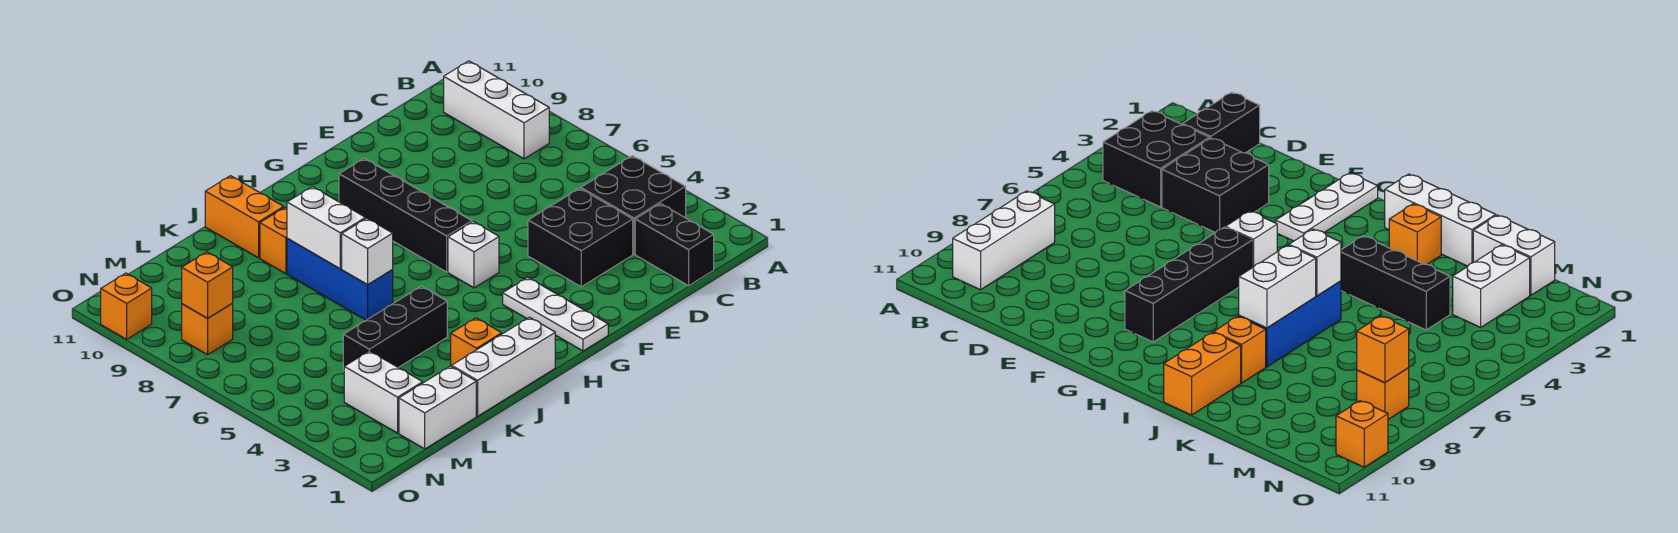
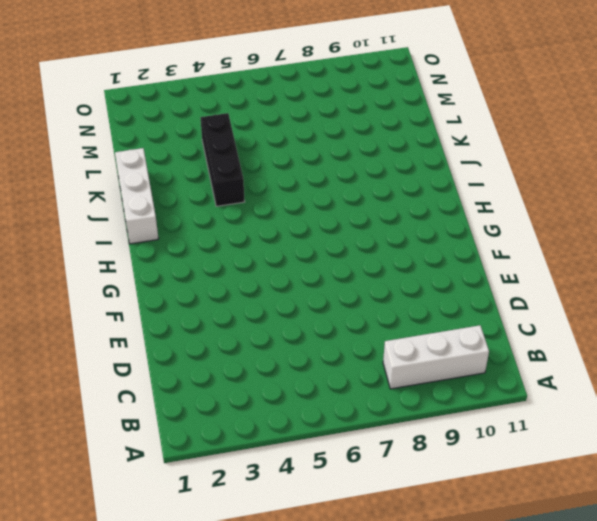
none -> black brick B3:C4 level 1
none -> black brick C1:C2 level 1
none -> black brick D3:E4 level 1

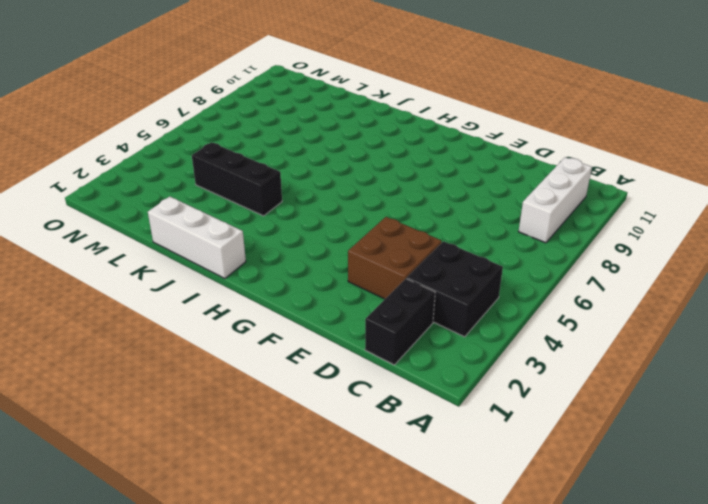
brown brick D3:E4 level 1 -> black brick D3:E4 level 1
none -> white plate G1:G3 level 1
none -> white brick G5 level 1
none -> black brick G6:G9 level 1

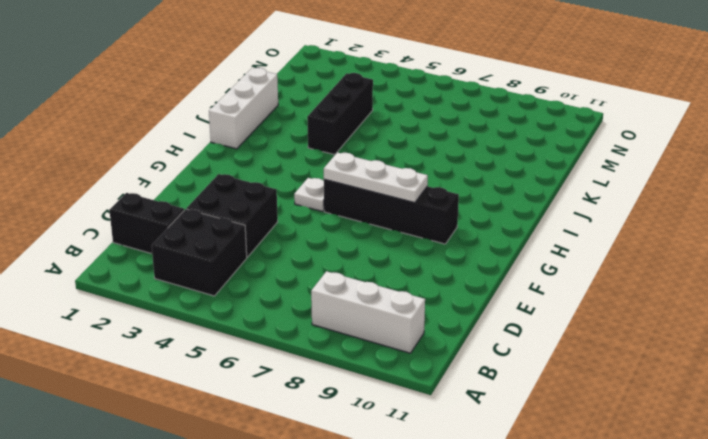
white plate G5 level 1 -> white brick G5 level 1
white plate G6:G8 level 2 -> white plate G1:G3 level 1
none -> orange brick J2 level 1
none -> blue brick J6:J8 level 1
none -> orange brick J9 level 1

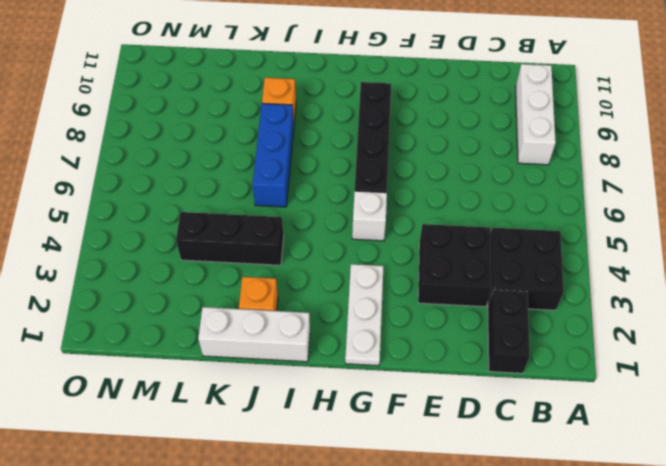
none -> orange brick J10:J11 level 1
none -> white brick L1:M1 level 1
none -> white brick M2:M3 level 1

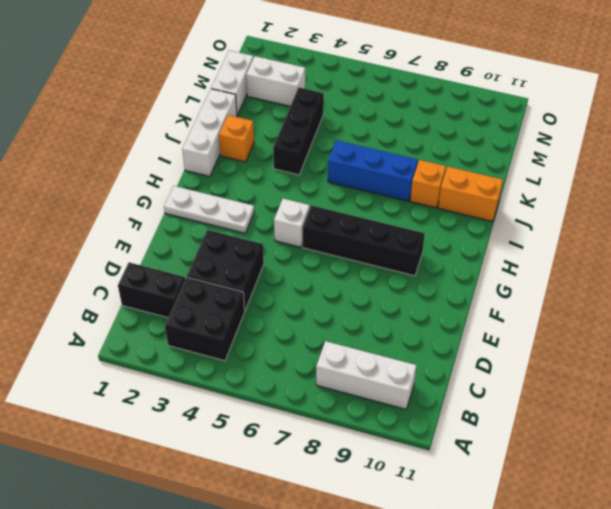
none -> orange brick N8 level 1
none -> orange brick O10 level 1
none -> white brick J6 level 2

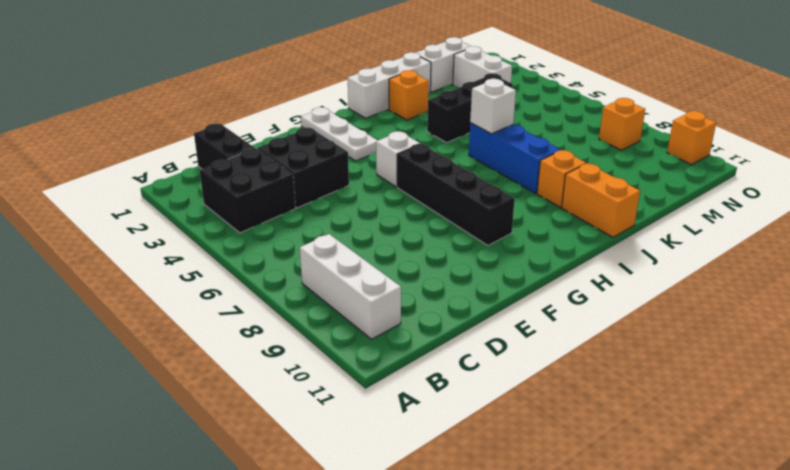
none -> white brick J7:J8 level 2
none -> orange brick N8 level 2

